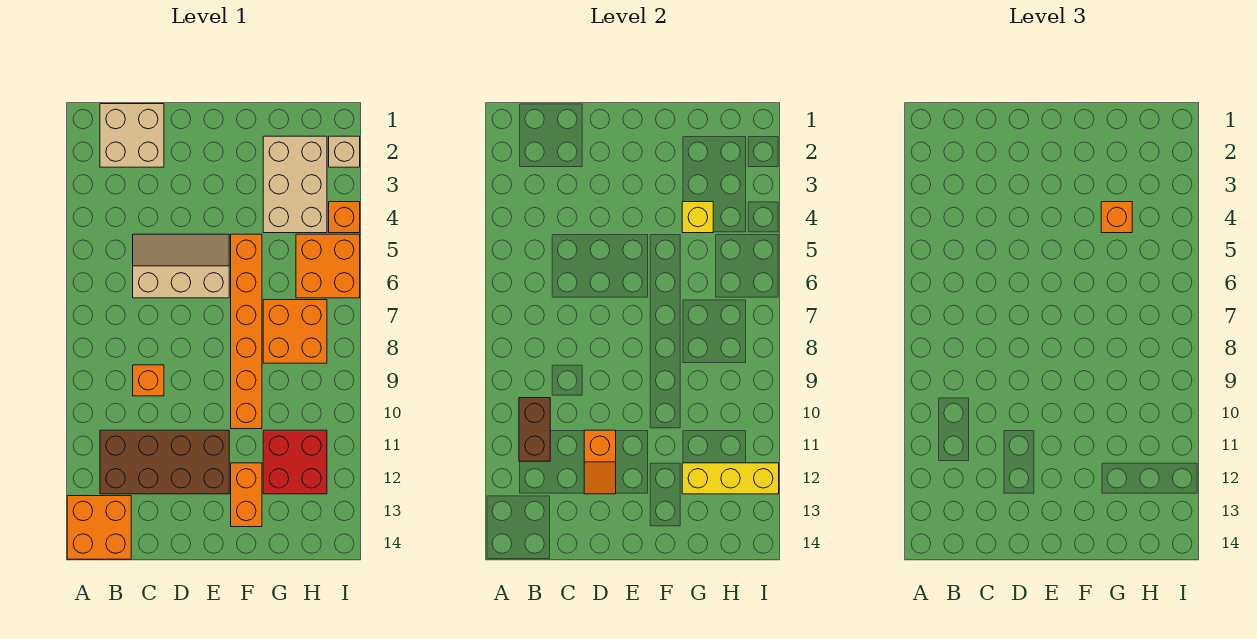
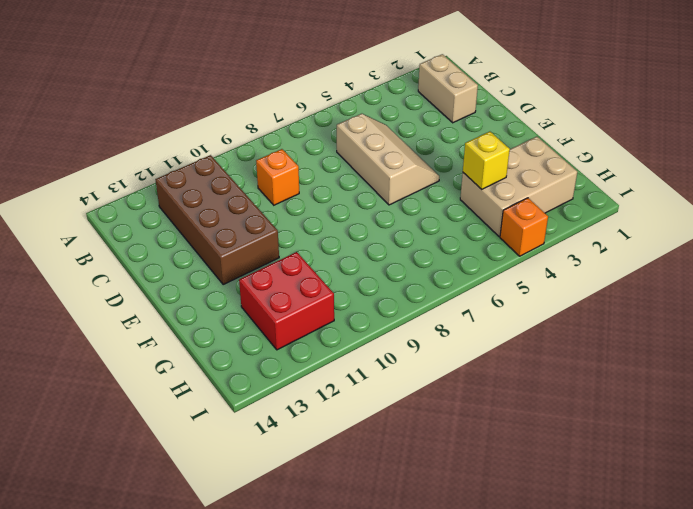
tan brick B2:C2 level 1 -> tan brick B1:C2 level 1
none -> orange brick A13:B14 level 1
none -> orange brick F5:F10 level 1
none -> orange brick F12:F13 level 1

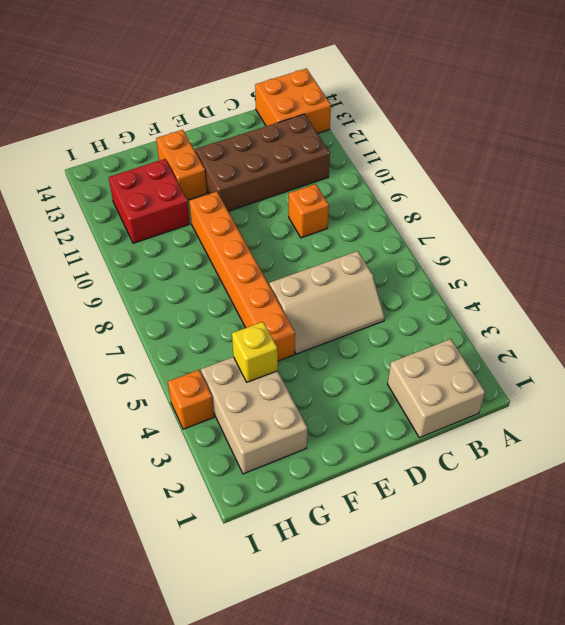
none -> orange brick G7:H8 level 1
none -> orange brick H5:I6 level 1
none -> tan brick I2 level 1

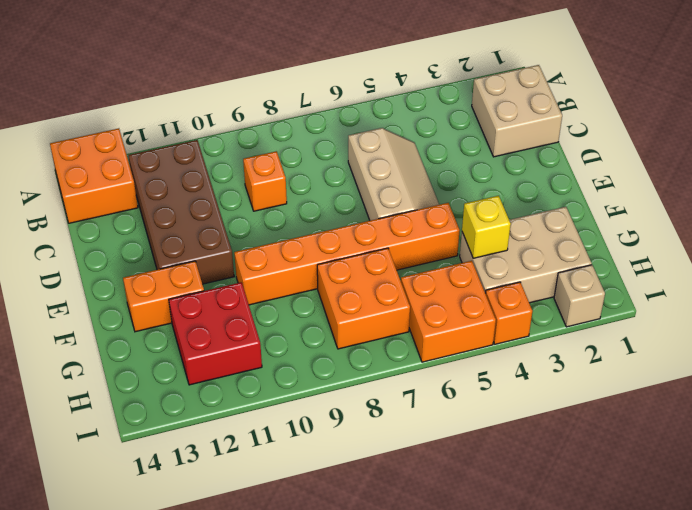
none -> brown brick B10:B11 level 2
none -> orange slope D11:D12 level 2 top 11
none -> yellow brick G12:I12 level 2

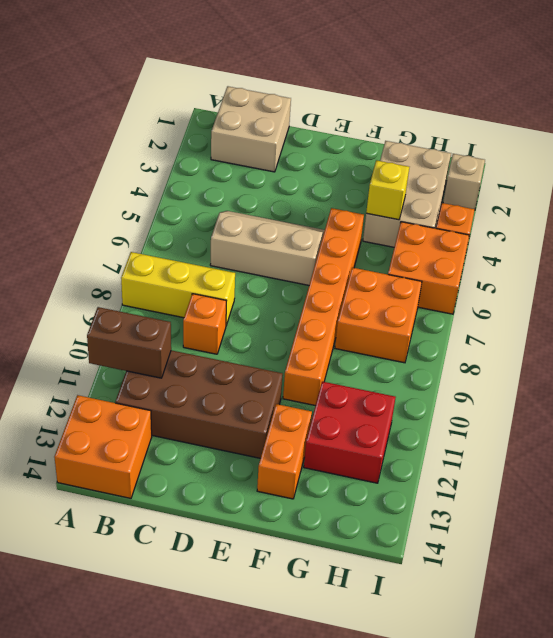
yellow brick A8:C8 level 1 -> yellow brick G12:I12 level 2
brown brick A11:B11 level 2 -> brown brick B10:B11 level 2
none -> orange slope D11:D12 level 2 top 11
none -> orange brick G4 level 3

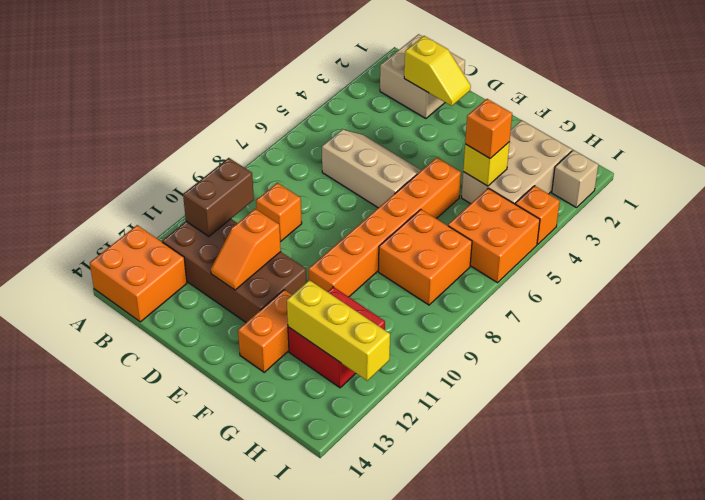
yellow slope C2:D2 level 2 top C -> none

